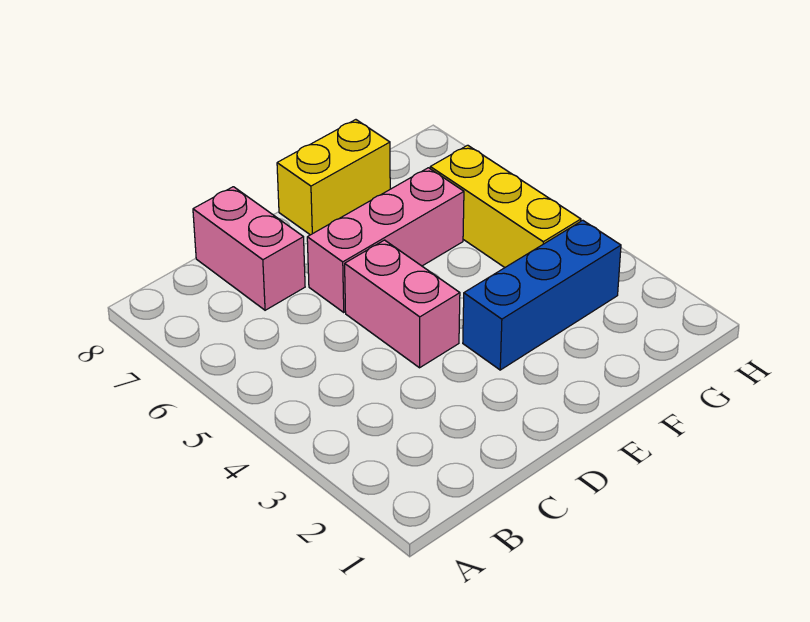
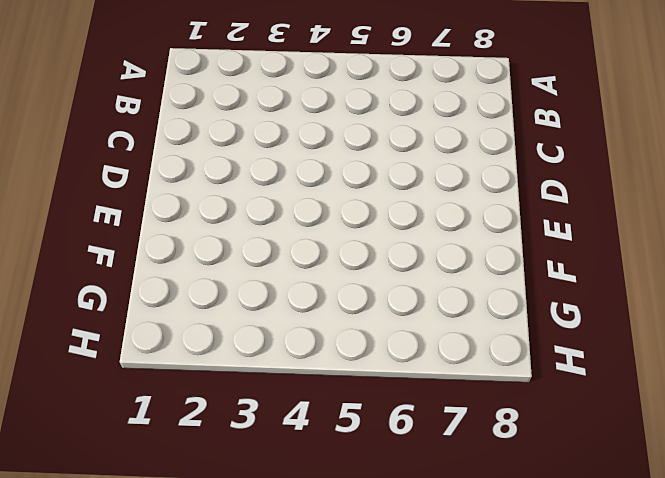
none -> pink brick C7:C8 level 1
none -> pink brick D4:D5 level 1

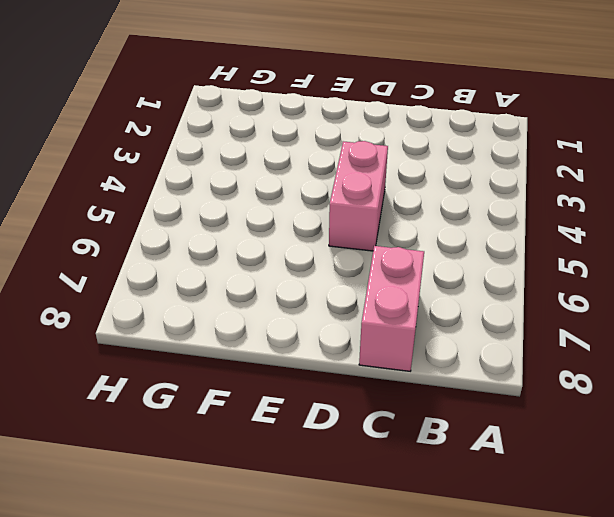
none -> pink brick D6:F6 level 1
none -> blue brick E3:G3 level 1

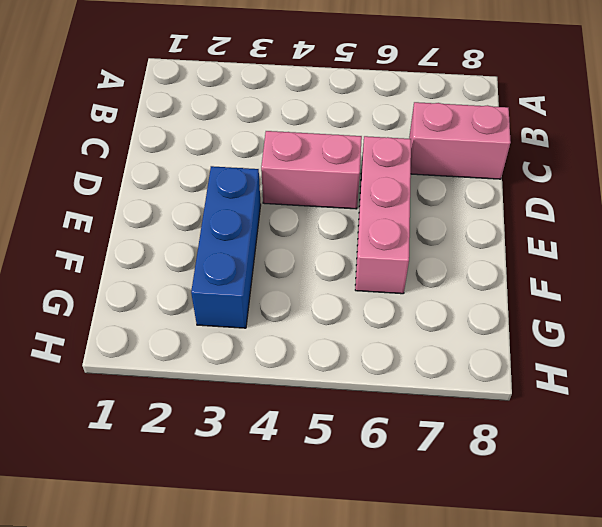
none -> yellow brick E8:F8 level 1
none -> yellow brick G4:G6 level 1

